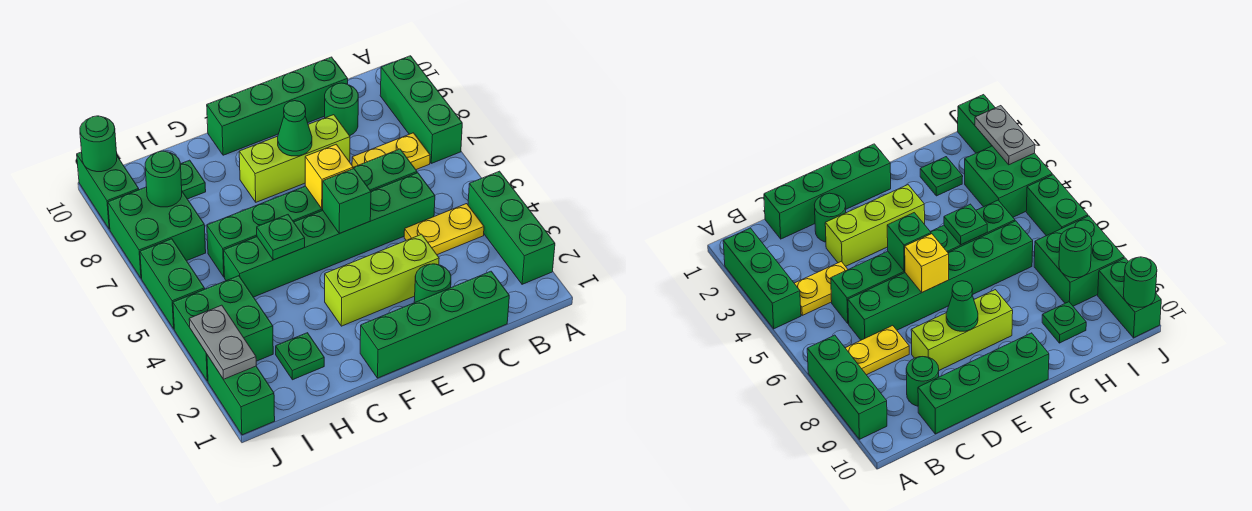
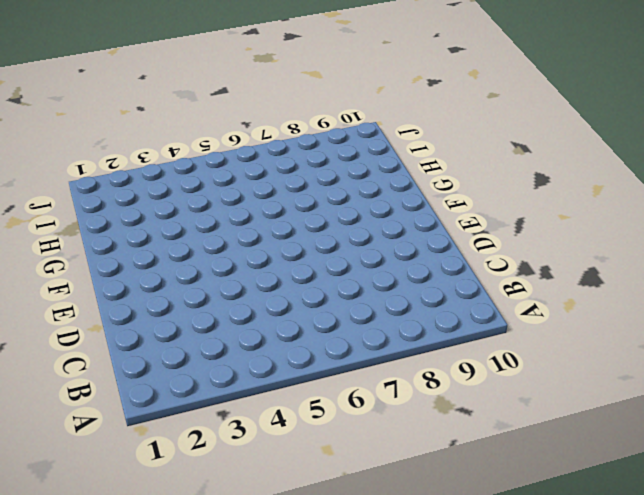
none -> green brick A2:A4 level 1
none -> green brick A7:A9 level 1
none -> yellow plate B4:C4 level 1

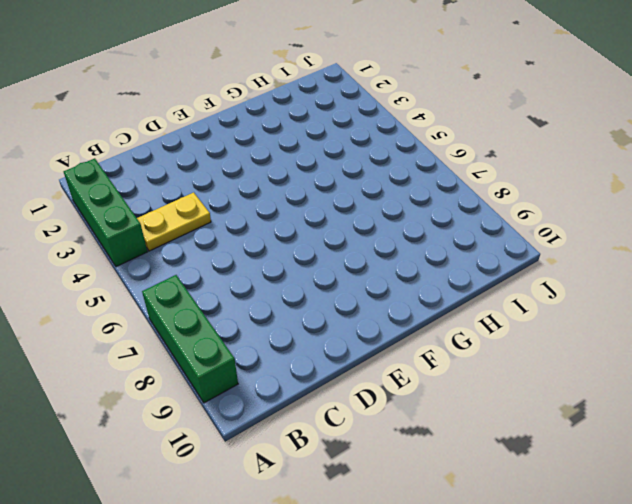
none -> yellow plate B7:C7 level 1
none -> green brick C1:F1 level 1
none -> green brick C5:H5 level 1

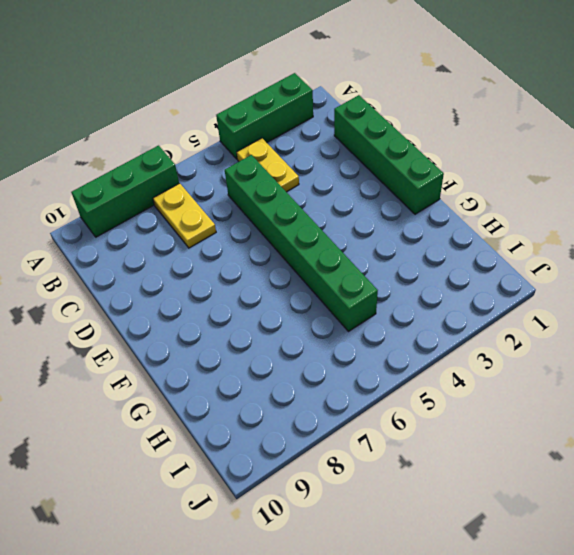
none -> green brick C6:H6 level 1
none -> green round brick C9 level 1
none -> green brick C10:F10 level 1

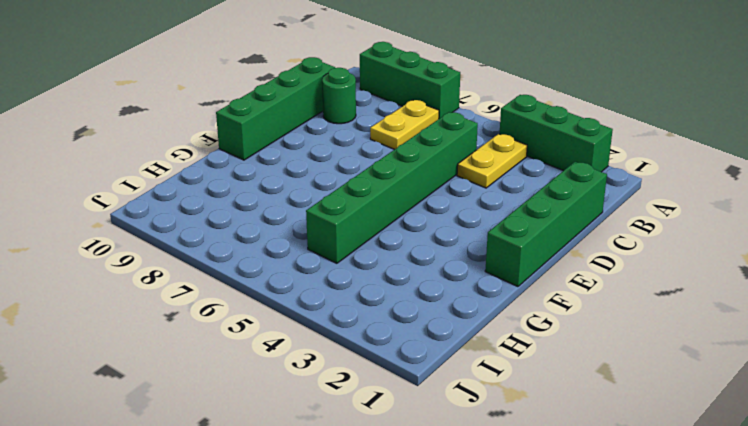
none -> green brick C6:H6 level 1
none -> green round brick D2 level 1
none -> lime brick D3:F3 level 1

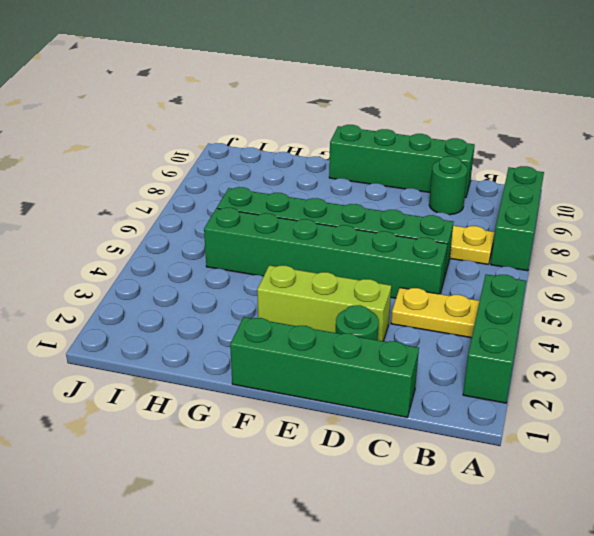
none -> lime brick D8:F8 level 1
none -> green plate H2 level 1
none -> green plate H9 level 1

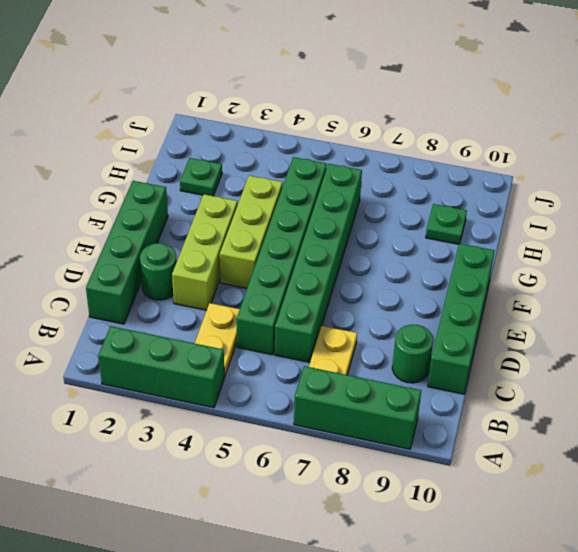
lime brick E4:G4 level 1 -> lime brick D8:F8 level 1
none -> green brick I3:J4 level 1
none -> green brick I7:J8 level 1
none -> green brick J1:J2 level 1

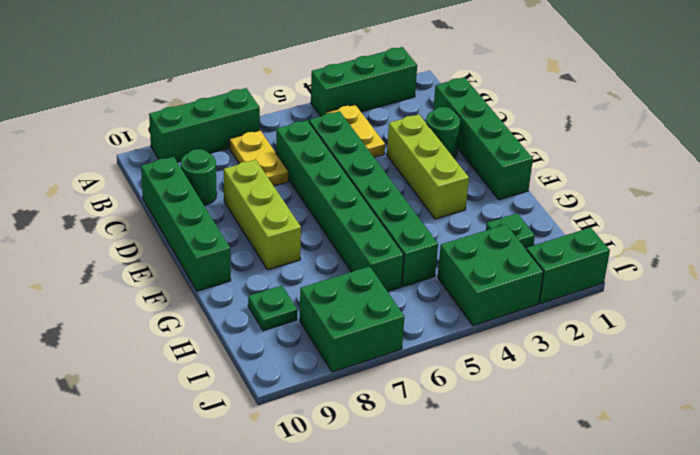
none -> green brick J5:J6 level 1
none -> green brick J9:J10 level 1
none -> green brick E5 level 2

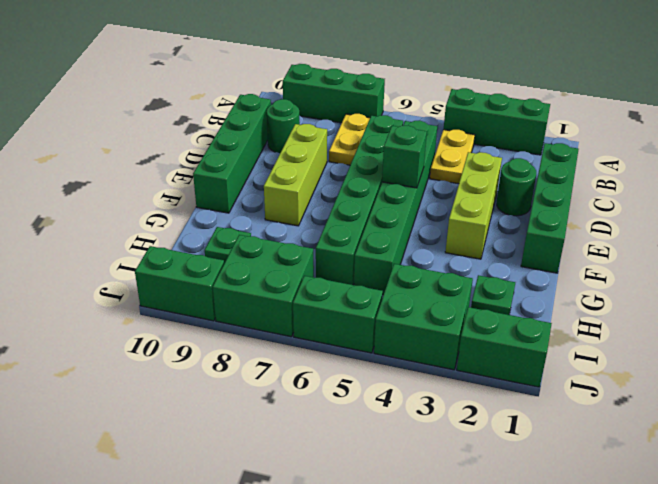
none -> yellow brick E6 level 2
none -> green cone E8 level 2
none -> green plate G5 level 2

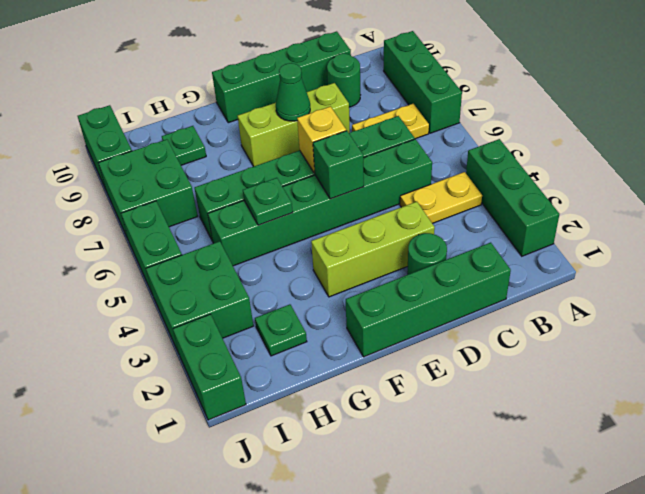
none -> green round brick I8 level 2
none -> grey plate J2:J3 level 2
none -> green round brick J10 level 2

